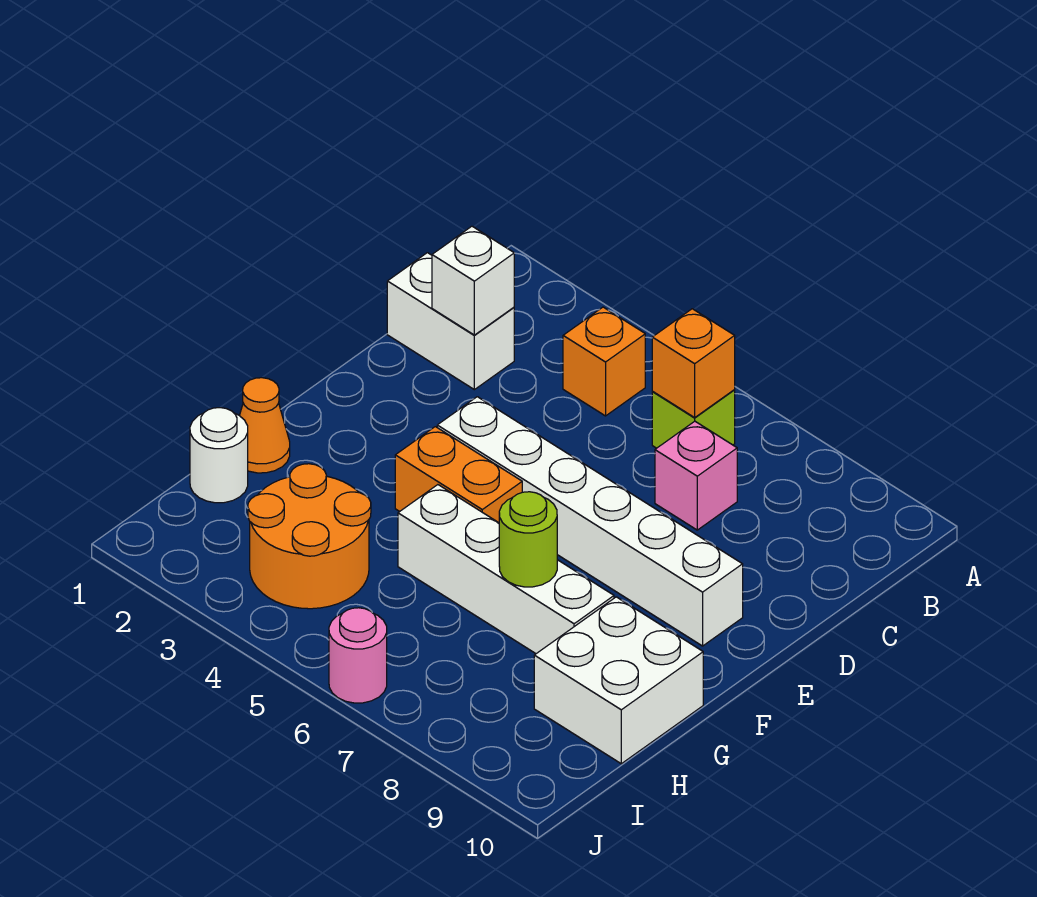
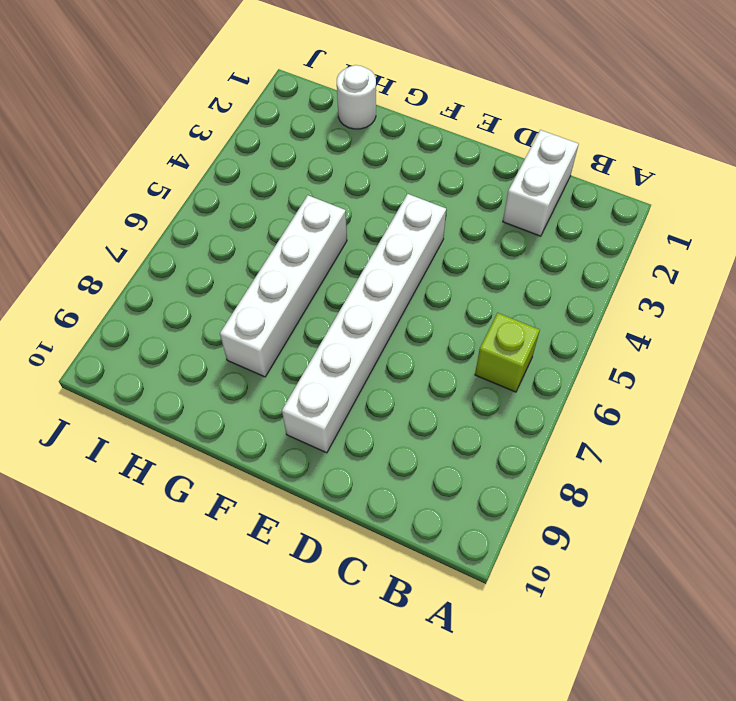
none -> orange brick B4 level 1
none -> pink brick C7 level 1
none -> orange brick F4:F5 level 1

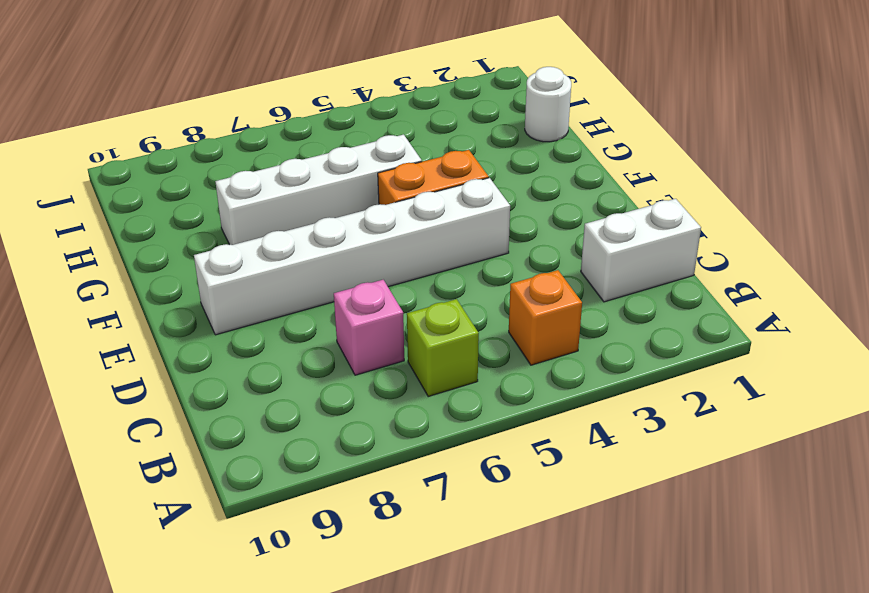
none -> orange cone G1 level 1
none -> white brick G9:H10 level 1
none -> orange round brick H3:I4 level 1

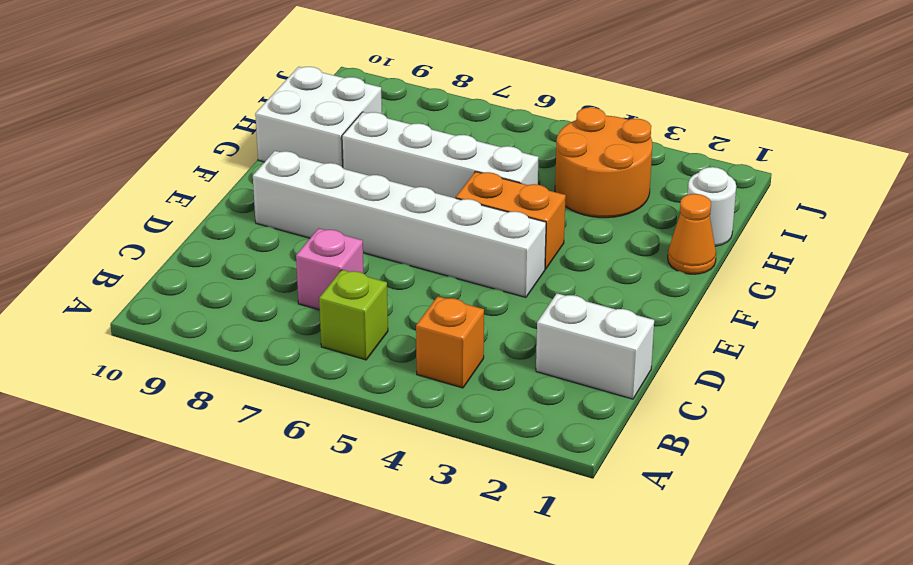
none -> pink round brick J6 level 1
none -> orange brick B6 level 2
none -> white brick C2 level 2

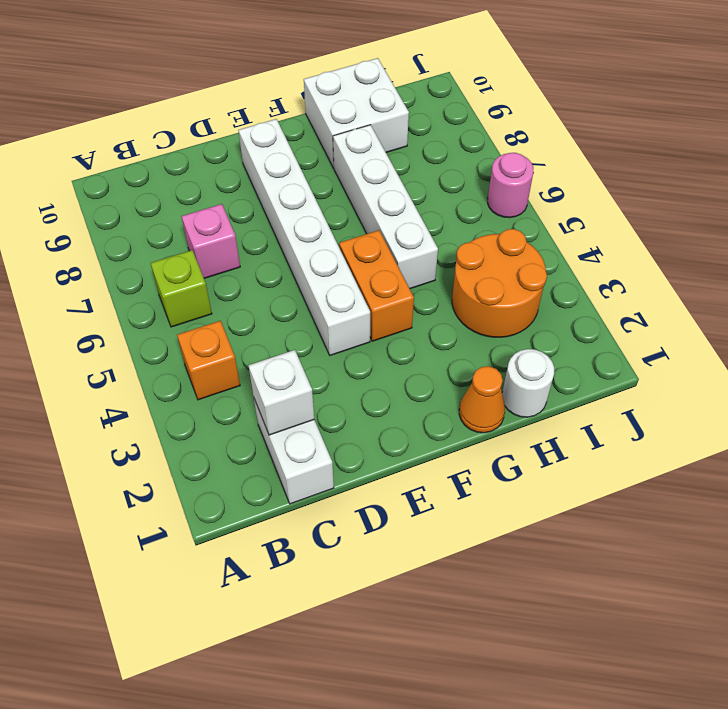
none -> orange brick B6 level 2
none -> lime round brick G7 level 2

